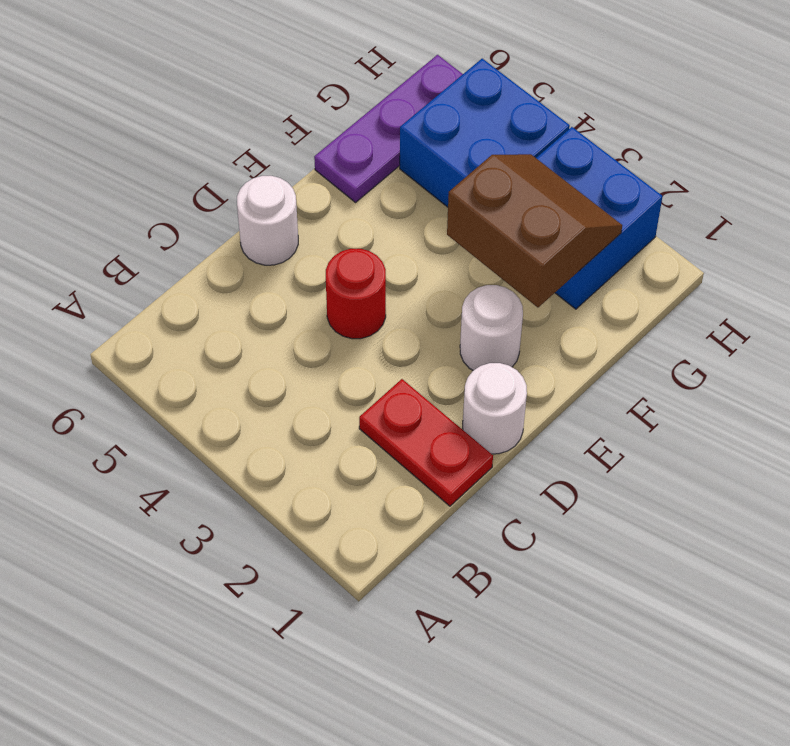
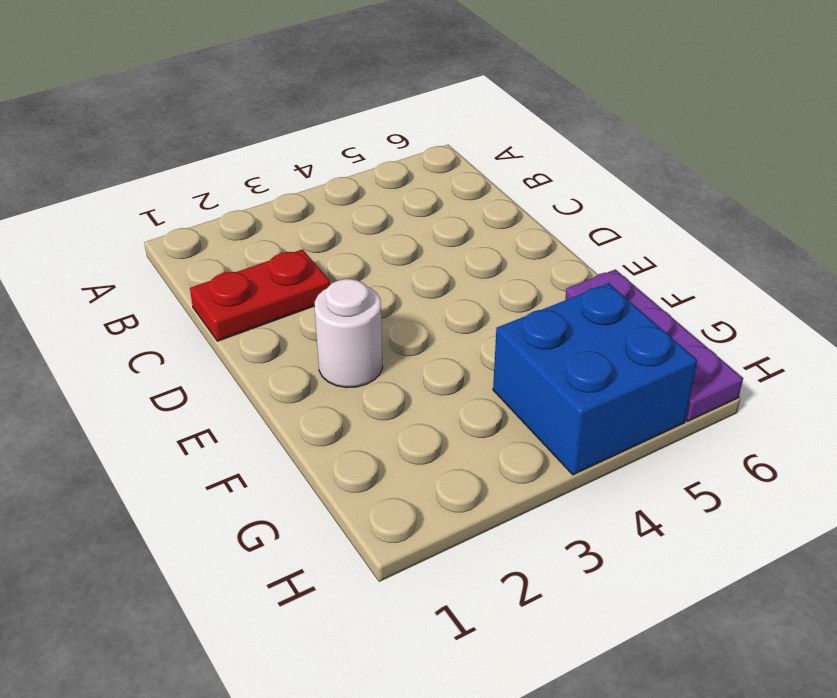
none -> white round brick D1 level 1
none -> red round brick D4 level 1

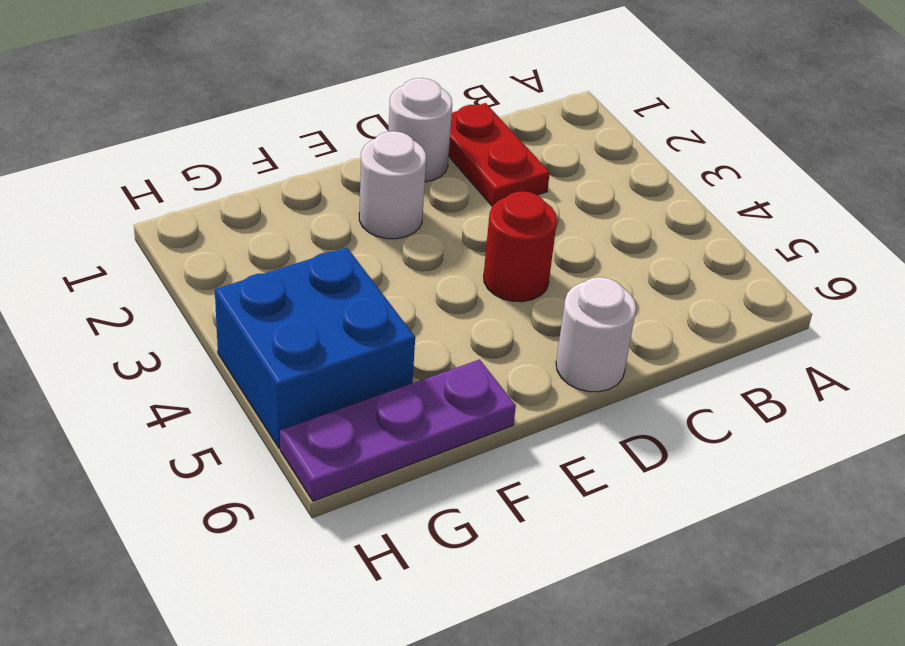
none -> blue brick G2:H3 level 1
none -> brown slope F2:G3 level 2 top F

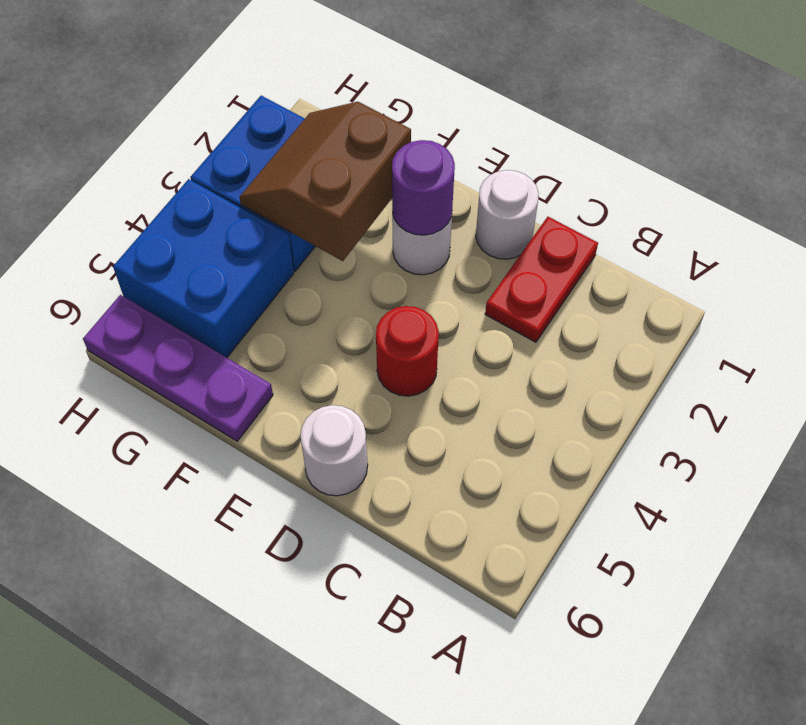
purple round brick E2 level 2 -> none

